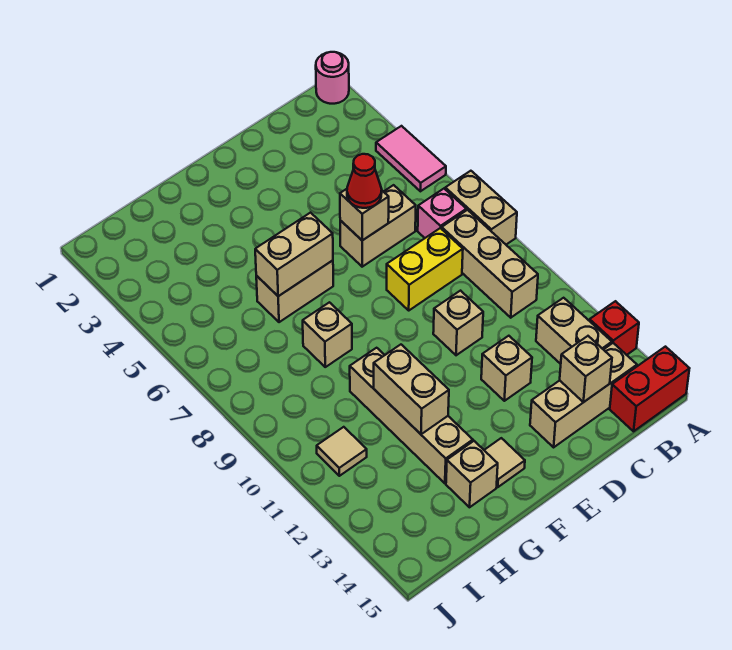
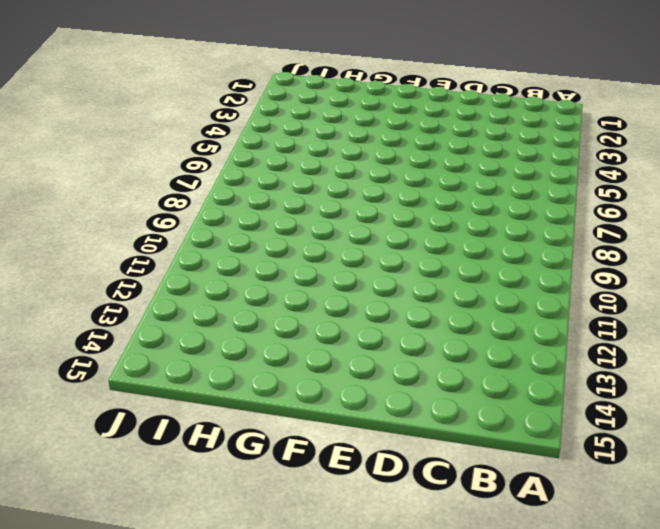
none -> pink round brick A1 level 1
none -> pink tile A4:A5 level 1
none -> tan brick A7:A8 level 1

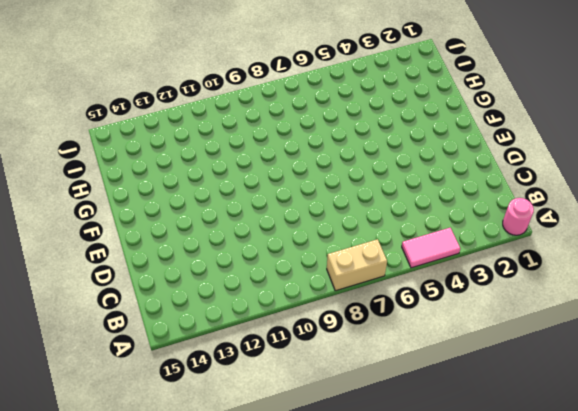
none -> red brick A13 level 1
none -> red brick A15:B15 level 1
none -> pink brick B7 level 1

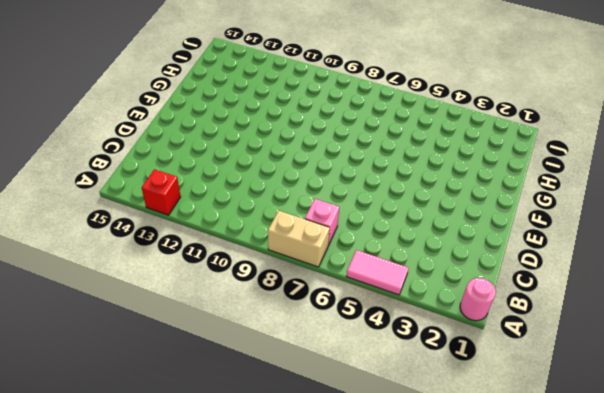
none -> red brick A15:B15 level 1
none -> tan brick B8:B10 level 1
none -> tan brick B12:B13 level 1

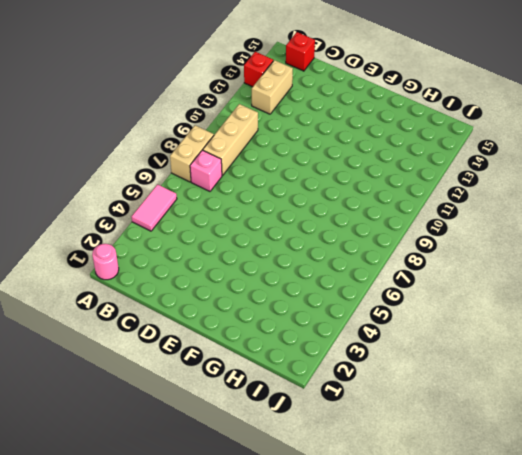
red brick B15 level 1 -> red brick A15:B15 level 1
none -> tan brick B14:D14 level 1
none -> tan brick C6:D6 level 1
none -> yellow brick C8:D8 level 1

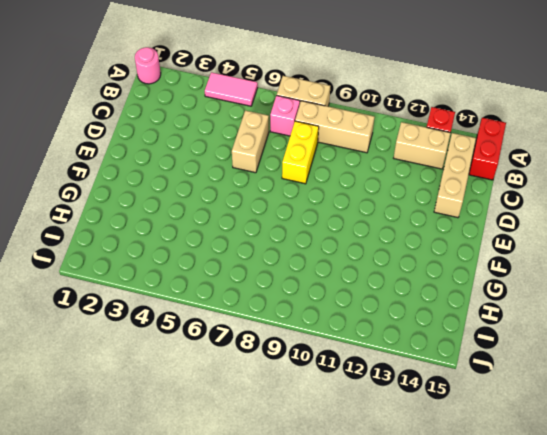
none -> tan brick D10 level 1
none -> tan brick D12 level 1
none -> tan brick F6:G6 level 1

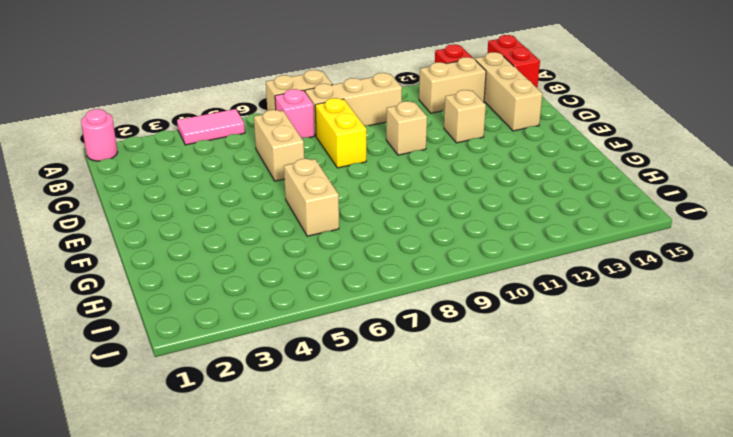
none -> tan tile F14 level 1
none -> tan brick G8 level 1
none -> tan brick G10:G13 level 1

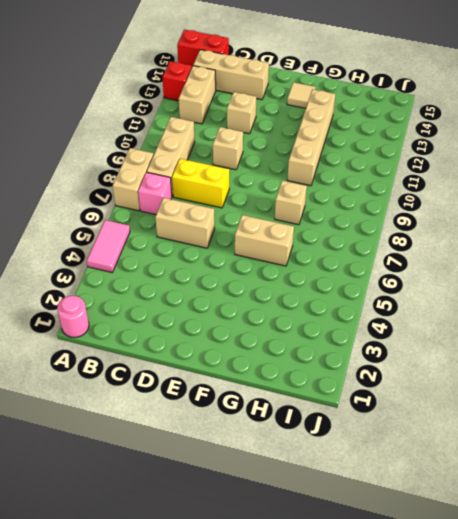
none -> tan brick G14 level 1
none -> tan tile I11 level 1
none -> tan brick C14 level 2

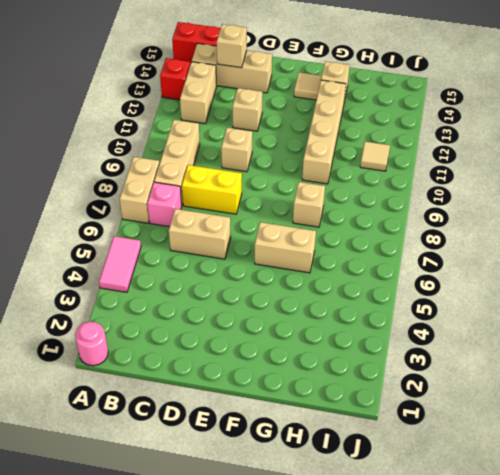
none -> tan brick D6 level 2
none -> tan brick F6:G6 level 2
none -> tan brick G11:G12 level 2

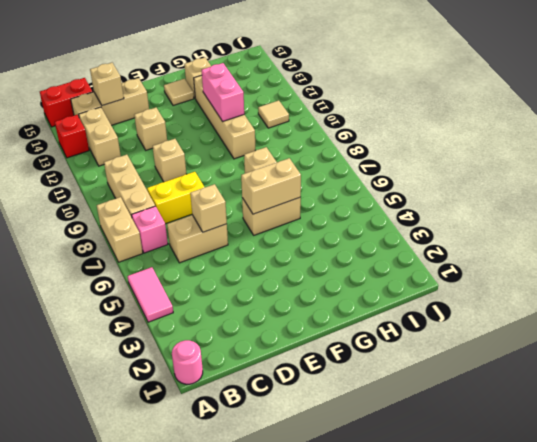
pink brick G11:G12 level 2 -> tan brick G11:G12 level 2
none -> red cone D6 level 3

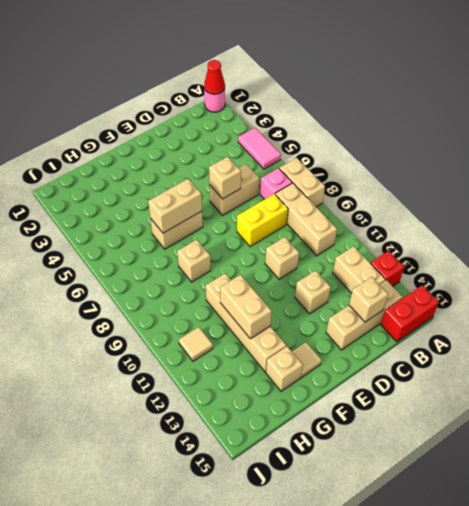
red cone A1 level 2 -> red cone D6 level 3

